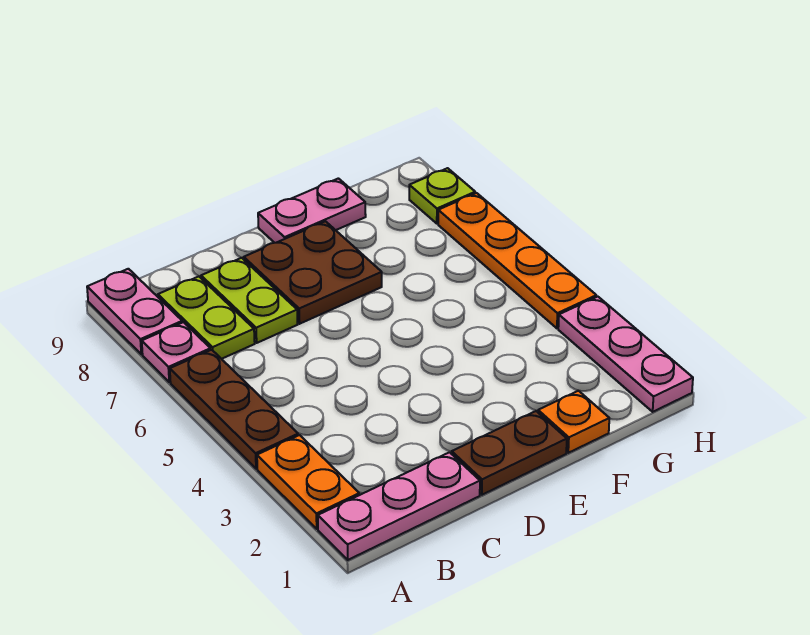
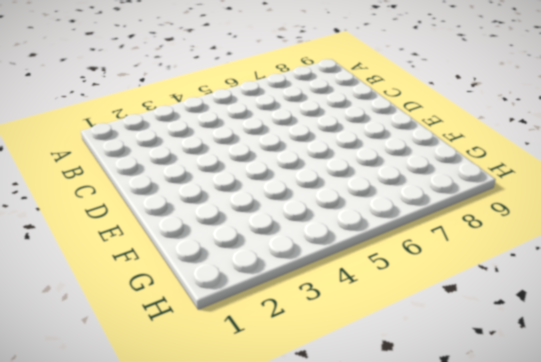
none -> pink plate A1:C1 level 1
none -> orange plate A2:A3 level 1
none -> brown plate A4:A6 level 1

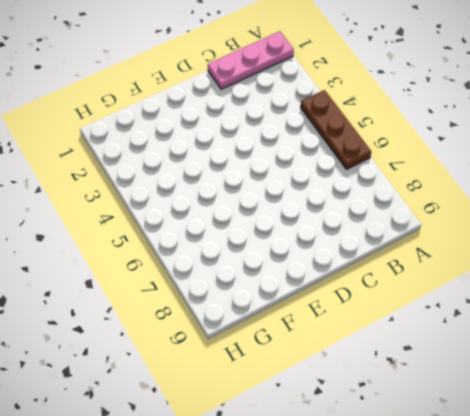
none -> orange plate A2:A3 level 1
none -> pink plate A7 level 1
none -> pink plate A8:A9 level 1

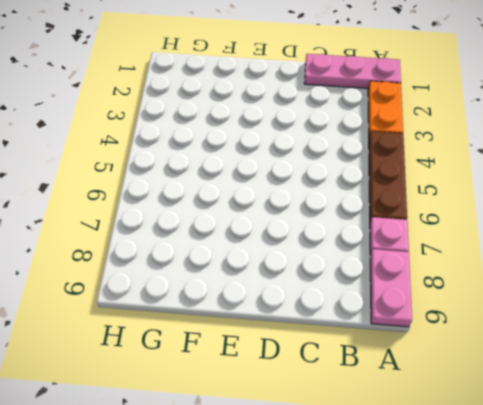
none -> lime plate B7:B8 level 1
none -> lime plate C7:C8 level 1
none -> brown plate D1:E1 level 1

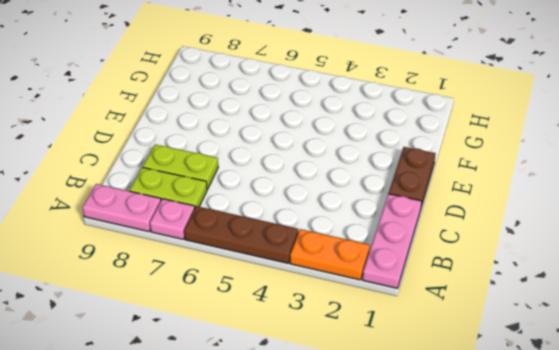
none -> brown plate D7:E8 level 1
none -> pink plate E9:F9 level 1
none -> orange plate F1 level 1

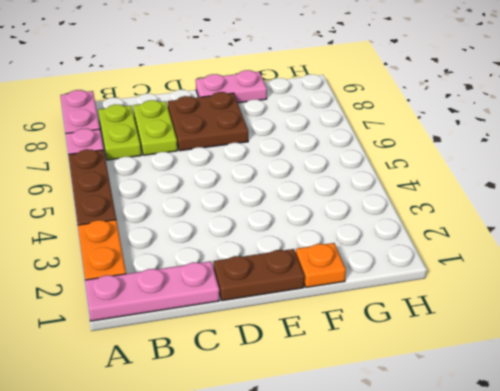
none -> pink plate H1:H3 level 1
none -> orange plate H4:H7 level 1
none -> lime plate H8 level 1

